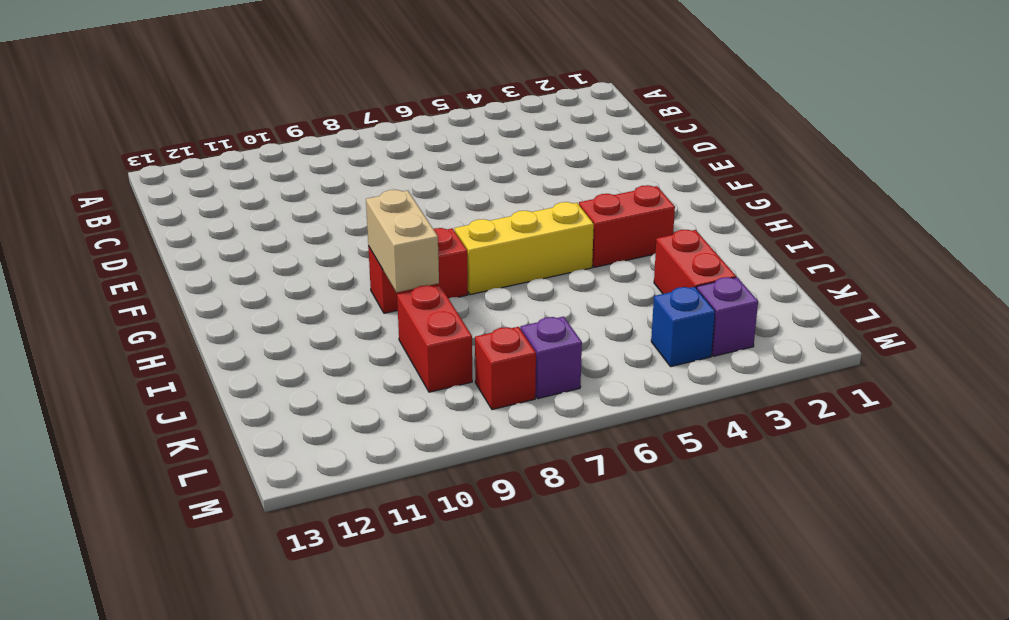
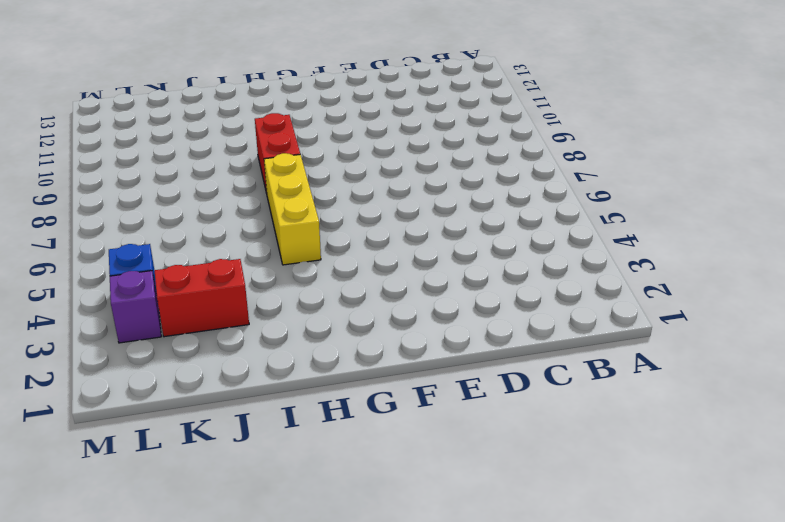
none -> red brick H3:H4 level 1
none -> red brick J9:K9 level 1

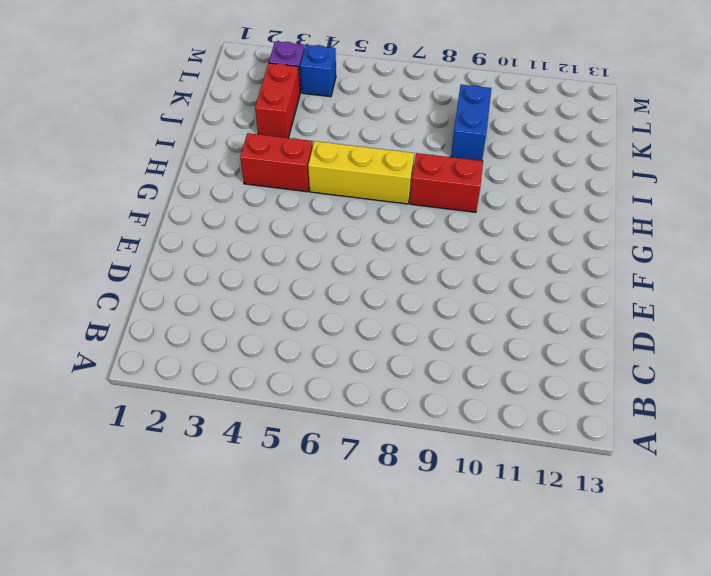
blue brick J9:K9 level 1 -> red brick J9:K9 level 1
none -> purple brick L7 level 1
none -> red brick L8 level 1

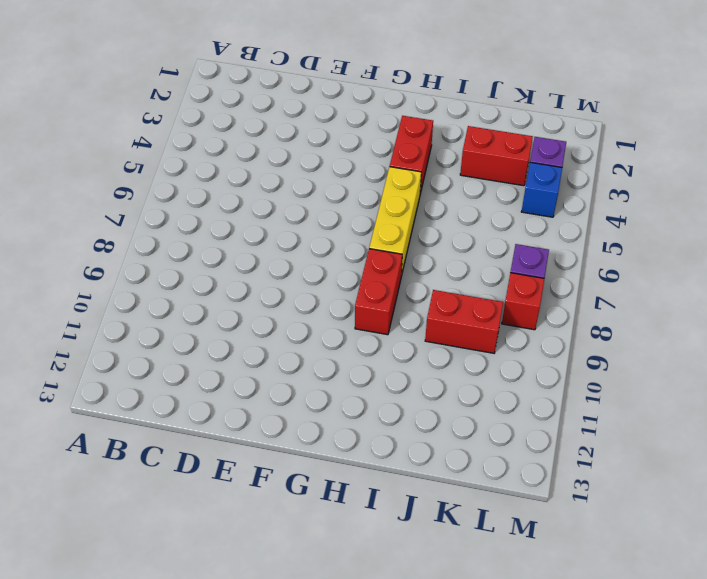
none -> tan brick H9:I9 level 2

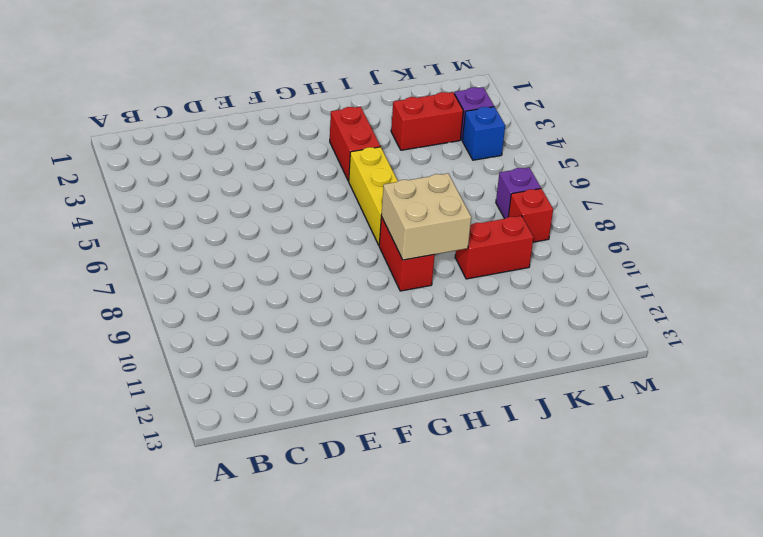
tan brick H8:I9 level 2 -> tan brick H9:I9 level 2

